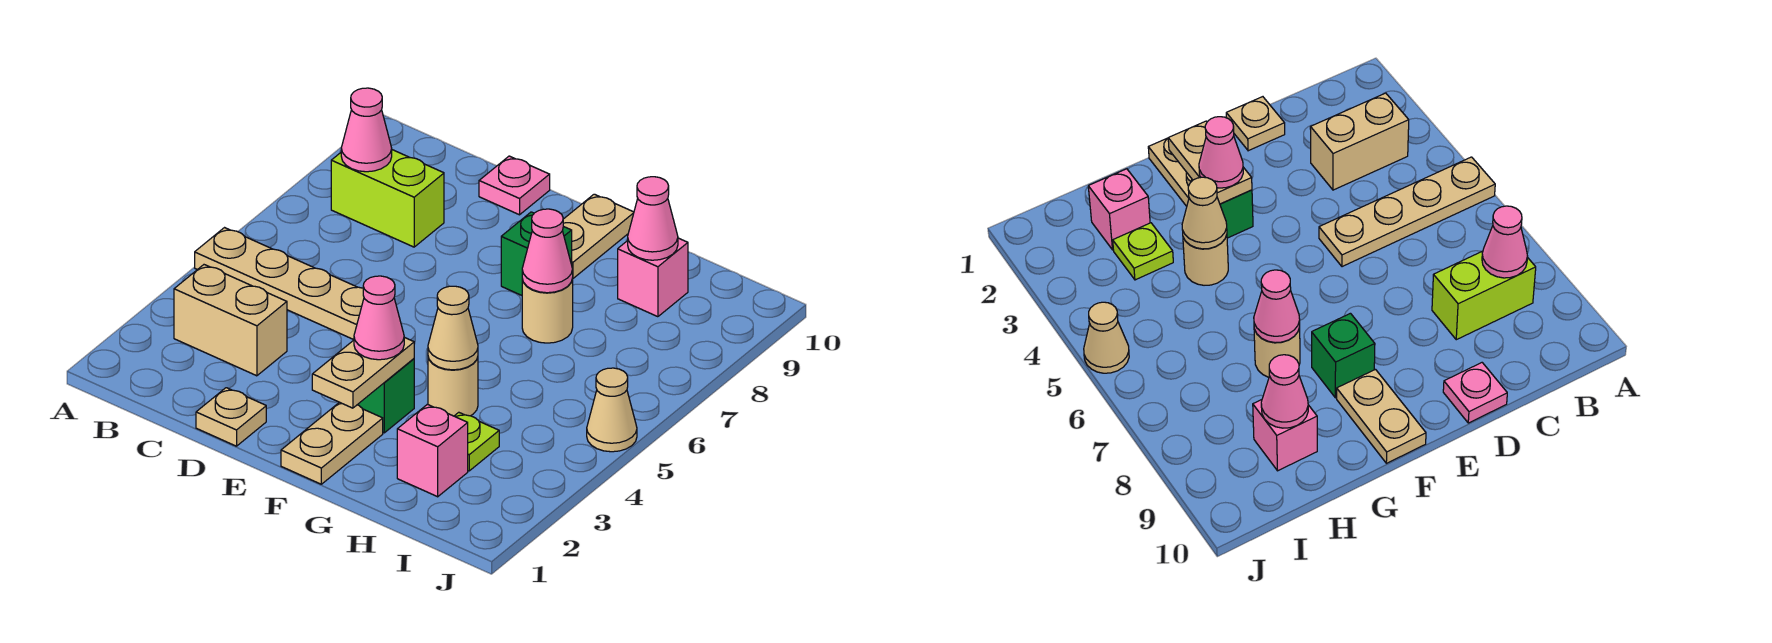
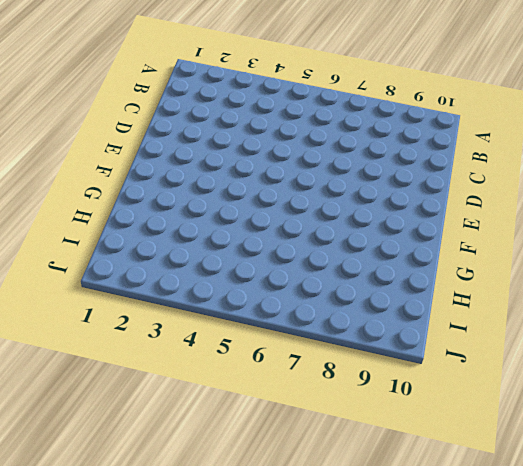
none -> tan plate A5:D5 level 1
none -> tan brick B3:C3 level 1
none -> lime brick B8:C8 level 1

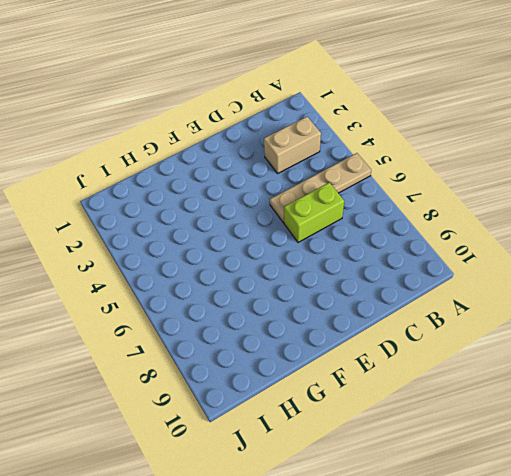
lime brick C6:D6 level 1 -> lime brick B8:C8 level 1
none -> tan plate D1 level 1
none -> pink plate D10 level 1
none -> tan plate F1:F2 level 1

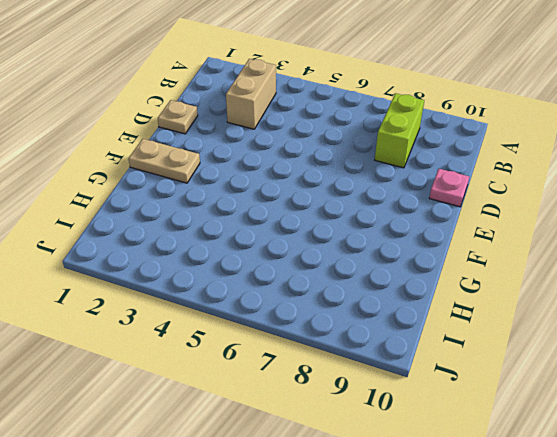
none -> tan plate A5:D5 level 1
none -> green brick F3 level 1
none -> green brick F8 level 1

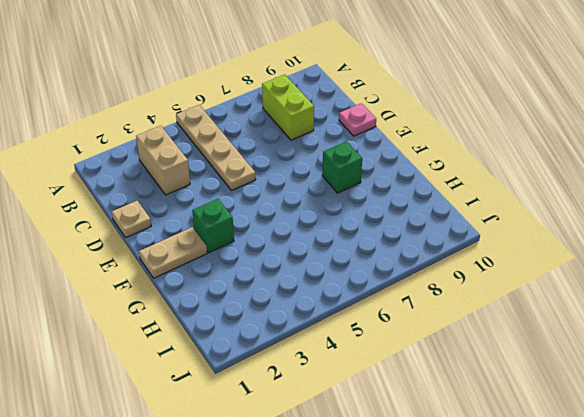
none -> tan plate F9:F10 level 1
none -> tan round brick G4 level 1
none -> tan round brick G7 level 1

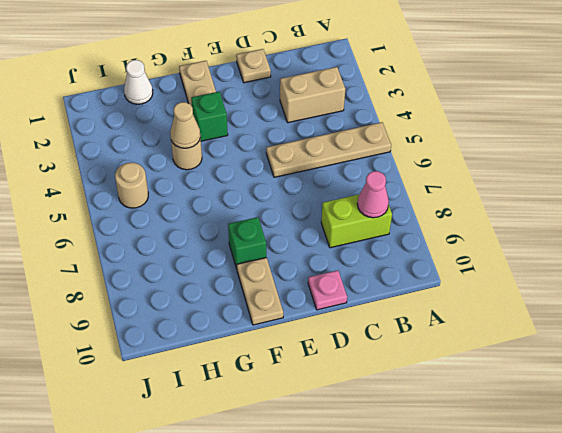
white cone H1 level 1 -> none
tan round brick I5 level 1 -> tan round brick G7 level 1
none -> pink brick H2 level 1
none -> lime plate H3 level 1
none -> pink brick H9 level 1

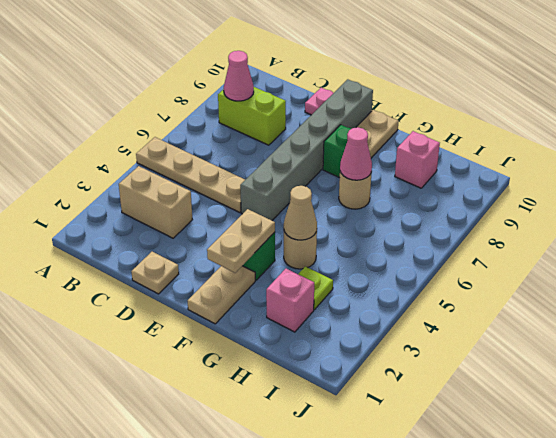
grey brick E5:E10 level 1 -> none
none -> tan cone J5 level 1
none -> pink cone H9 level 2
none -> pink cone F3 level 3

